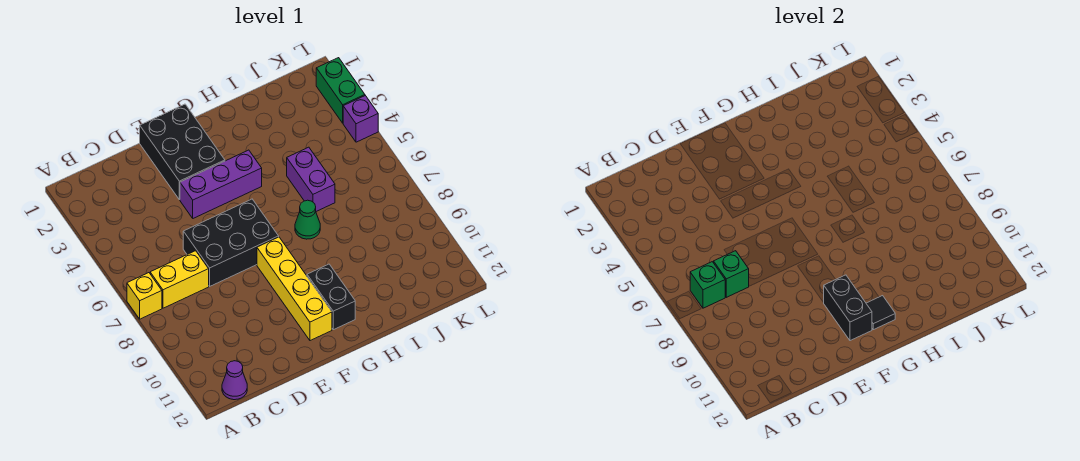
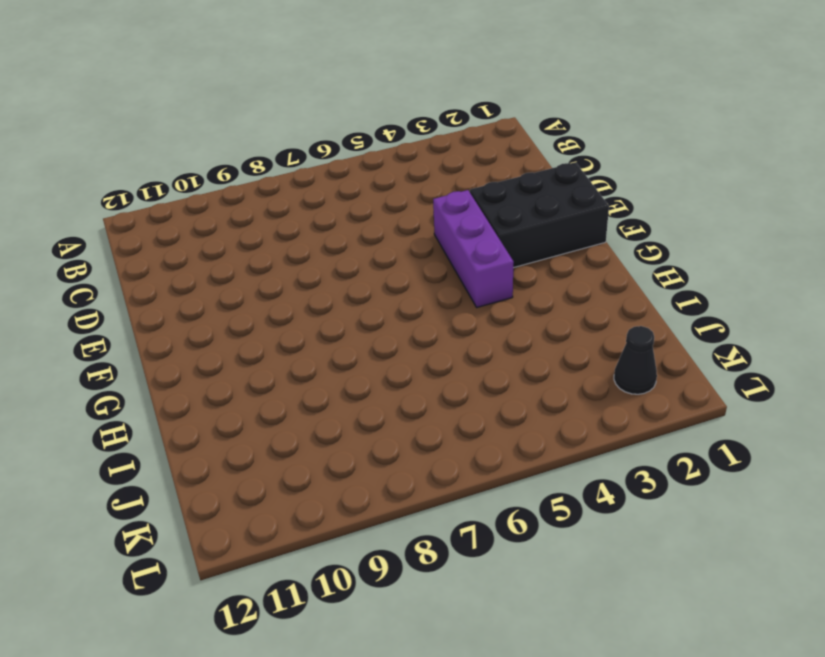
black cone K2 level 1 -> none
none -> yellow brick A7 level 1
none -> yellow brick B7:C7 level 1
none -> purple cone B12 level 1

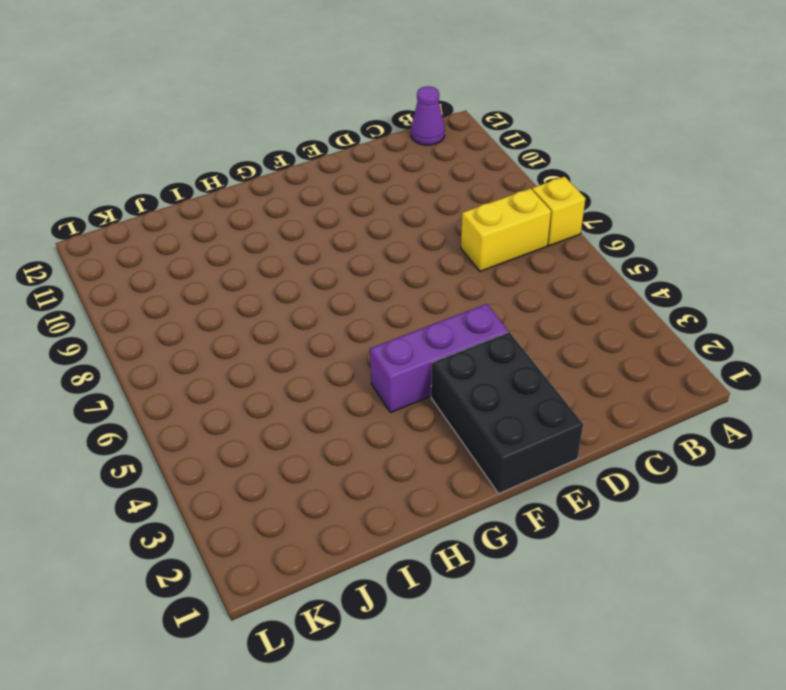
none -> black brick D6:F7 level 1
none -> yellow brick F8:F11 level 1
none -> black brick G10:G11 level 1

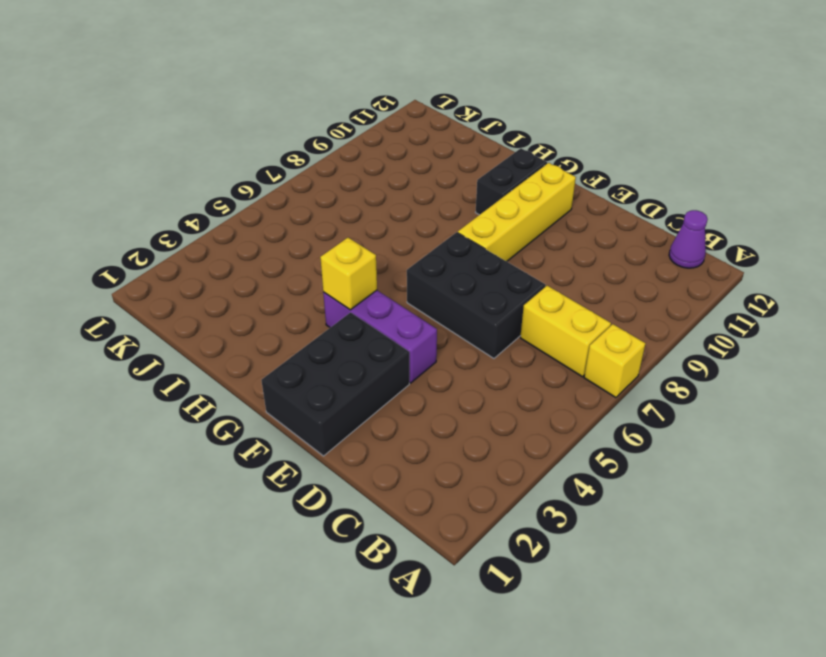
yellow brick G4 level 2 -> none
none -> green cone H7 level 1
none -> purple brick I5:I6 level 1
none -> green brick L2:L3 level 1

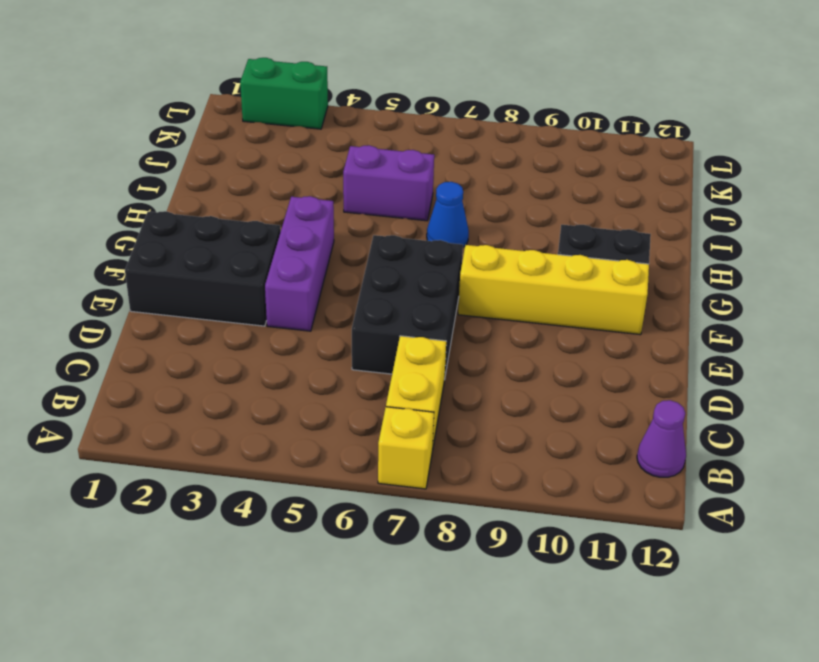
blue cone H7 level 1 -> green cone H7 level 1
none -> purple brick L4 level 1
none -> green brick B7 level 2
none -> green brick C7 level 2

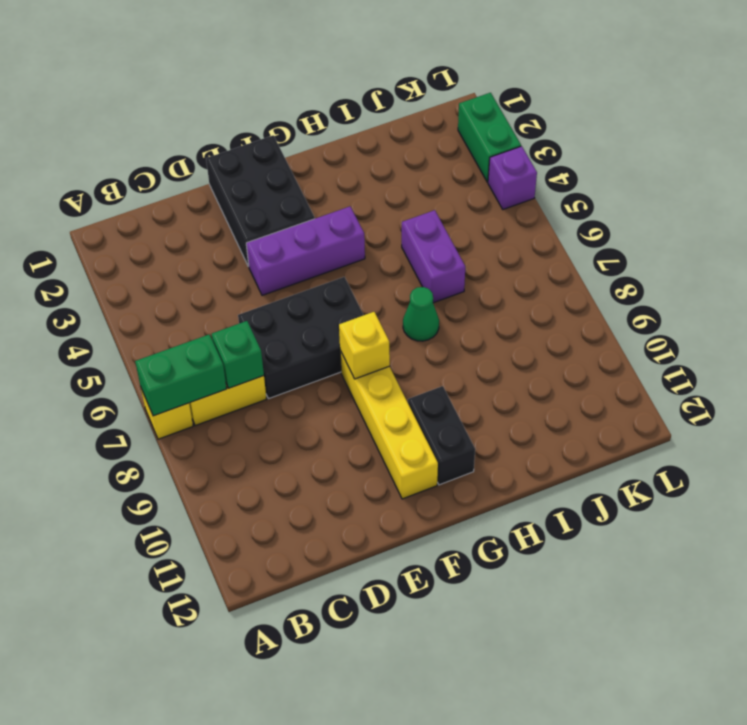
green brick A7:B7 level 2 -> green brick B7 level 2
yellow brick F8 level 2 -> none
none -> purple cone B12 level 1
none -> black brick F10:F11 level 2
none -> black tile G11 level 2

